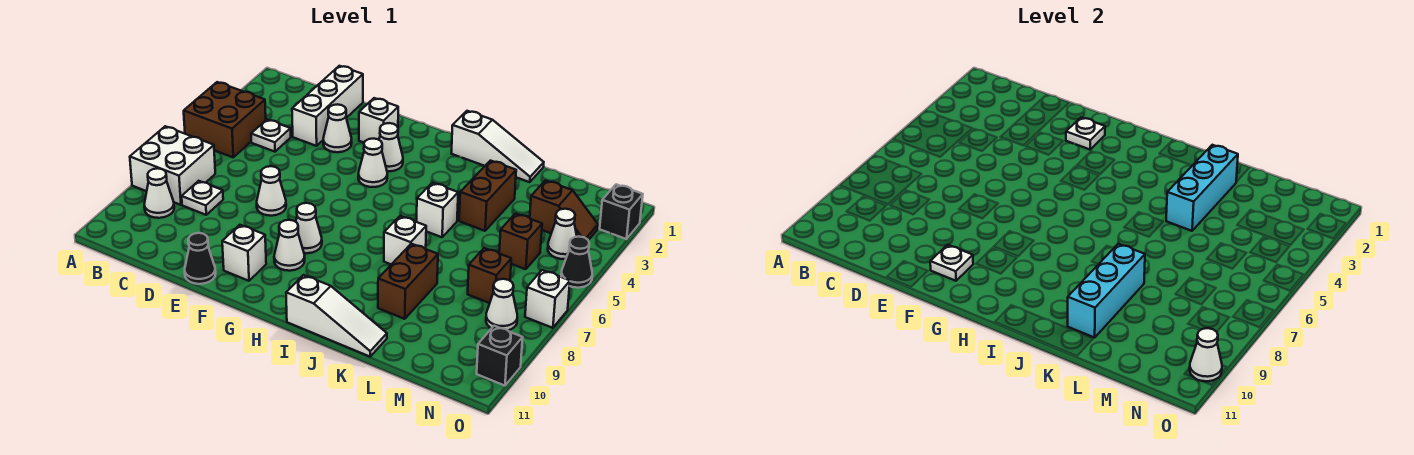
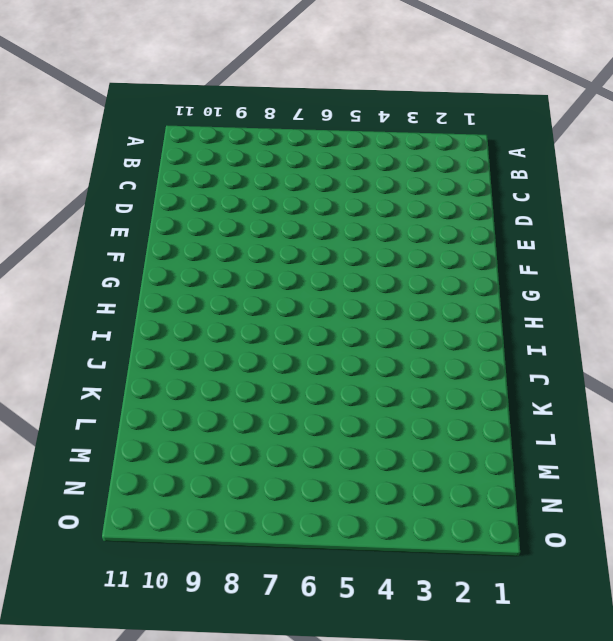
none -> brown brick A4:B5 level 1
none -> white brick A7:B8 level 1
none -> white cone B9 level 1
none -> white plate C4 level 1

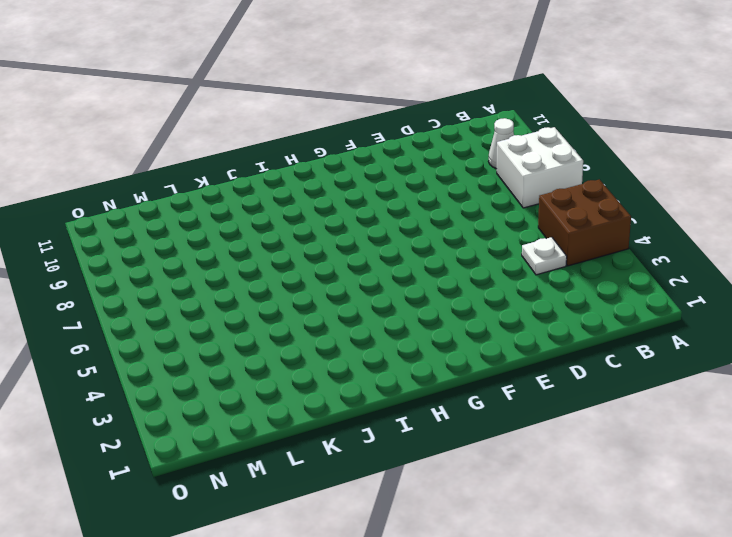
none -> white plate C8 level 1
none -> white brick D1:D3 level 1
none -> white cone E3 level 1
none -> white cone E7 level 1

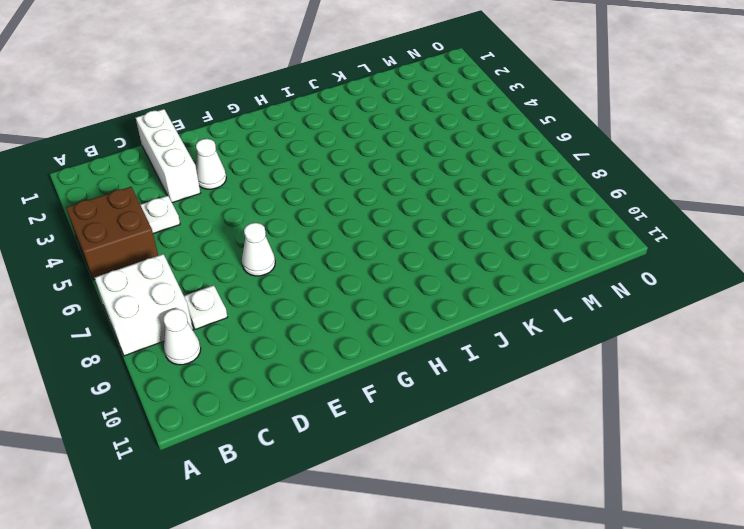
none -> black cone E11 level 1
none -> white brick F2 level 1
none -> white brick F10 level 1
none -> white cone G3 level 1

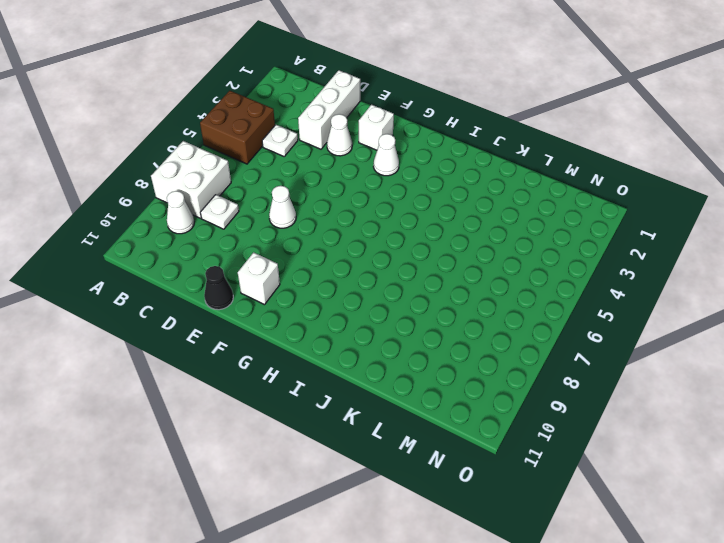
none -> white cone G4 level 1
none -> white cone G8 level 1
none -> white cone G9 level 1
none -> white slope I1:K1 level 1 top I

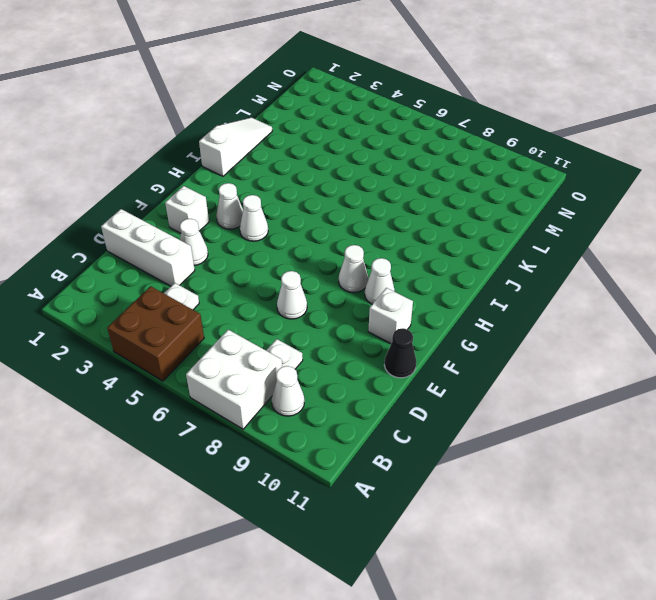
none -> white slope I11:K11 level 1 top I
none -> white brick J5 level 1
none -> white brick J7 level 1
none -> brown brick K3:K4 level 1

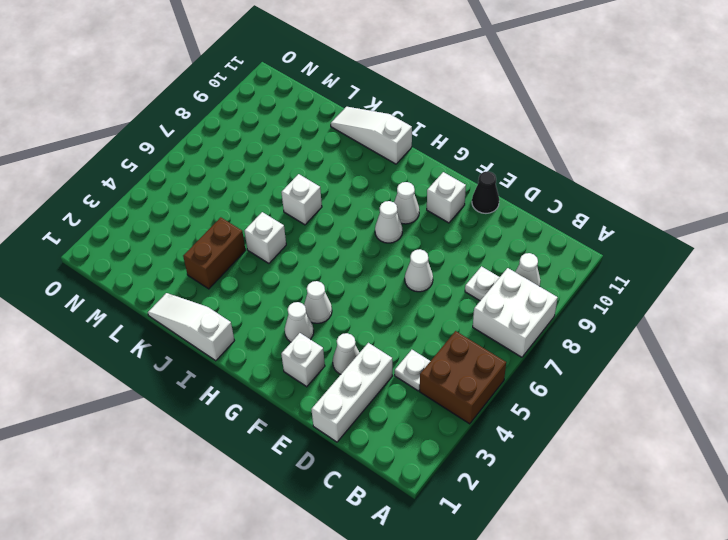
none -> brown brick K8:K9 level 1
none -> brown slope M3:N3 level 1 top M
none -> brown brick M5 level 1
none -> brown brick M7 level 1

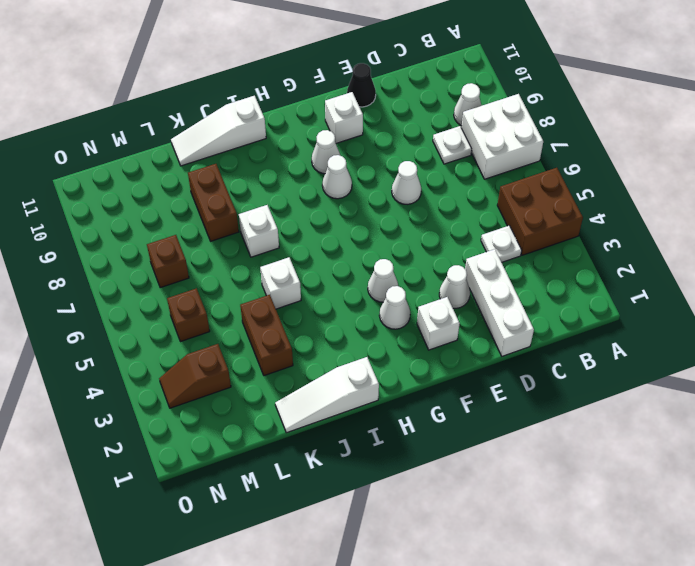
none -> white cone N4 level 1
none -> white cone N8 level 1
none -> black brick O2 level 1
none -> black cone O5 level 1

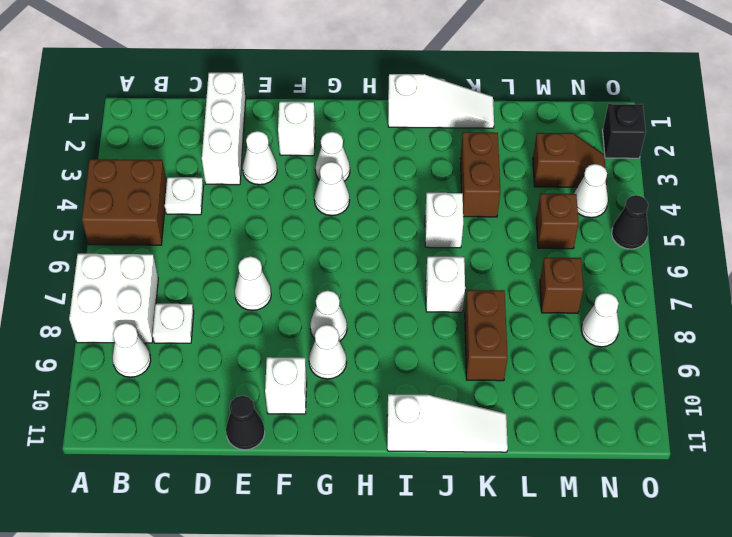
none -> white brick O7 level 1
none -> black brick O10 level 1
none -> white plate F2 level 2
none -> white plate F10 level 2

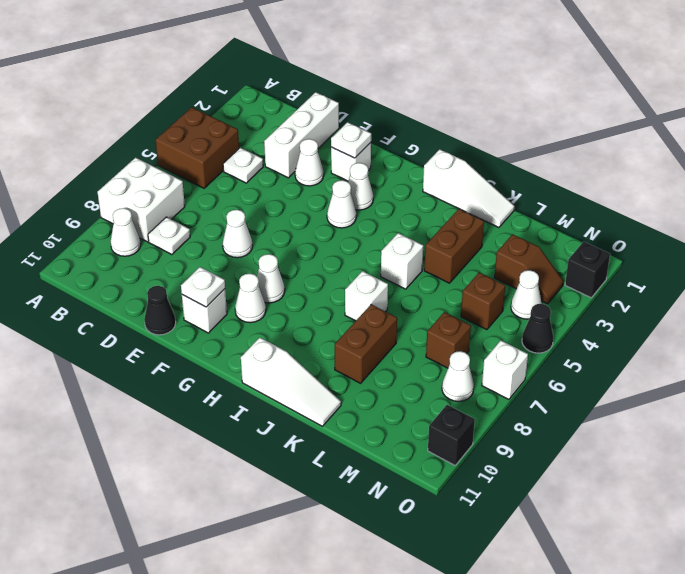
none -> cyan brick K2:K4 level 2
none -> cyan brick K8:K10 level 2
none -> white cone O10 level 2

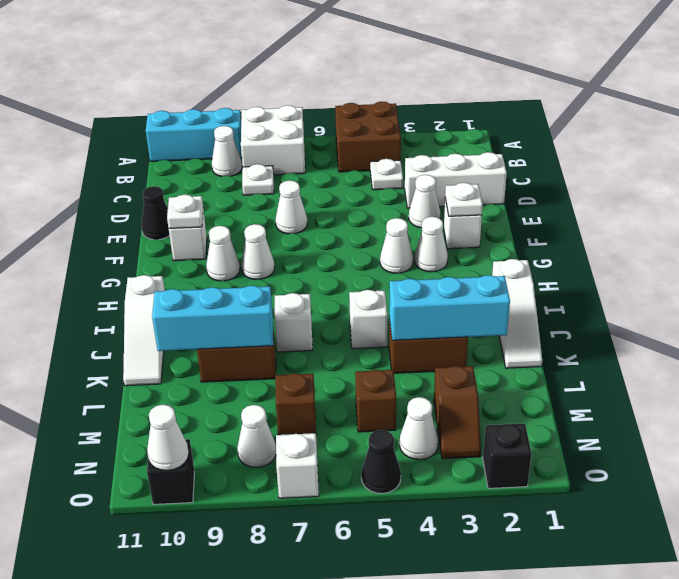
cyan brick A9:A11 level 1 -> none

